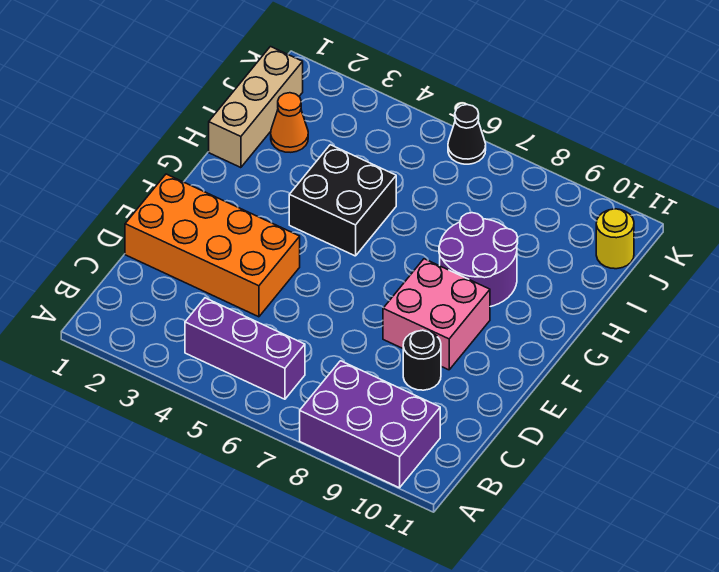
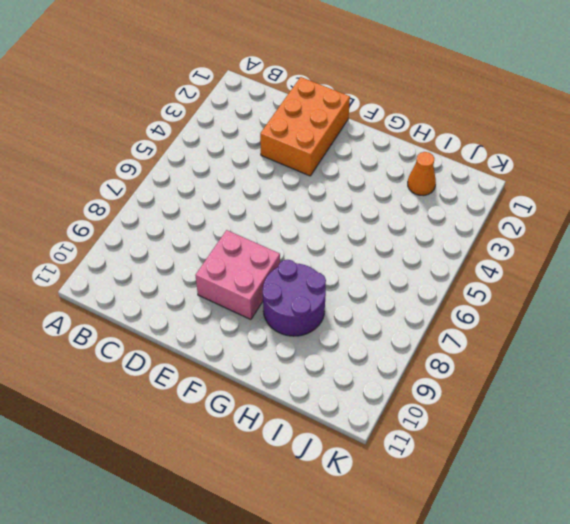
orange brick D1:E3 level 1 -> orange brick D1:E4 level 1
none -> purple brick A8:B10 level 1
none -> purple brick B4:B6 level 1

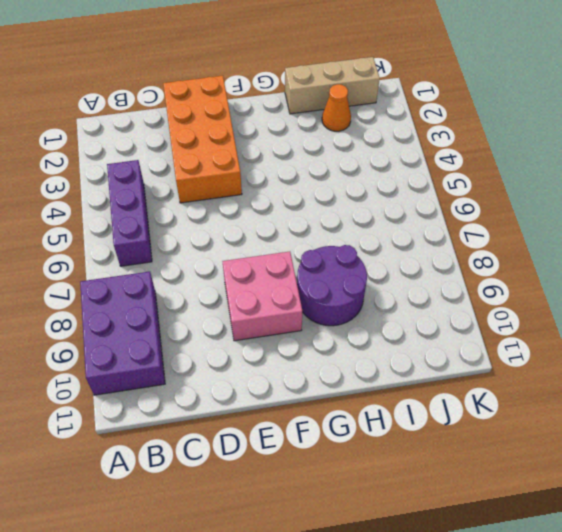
none -> black round brick D9 level 1
none -> black brick G4:H5 level 1

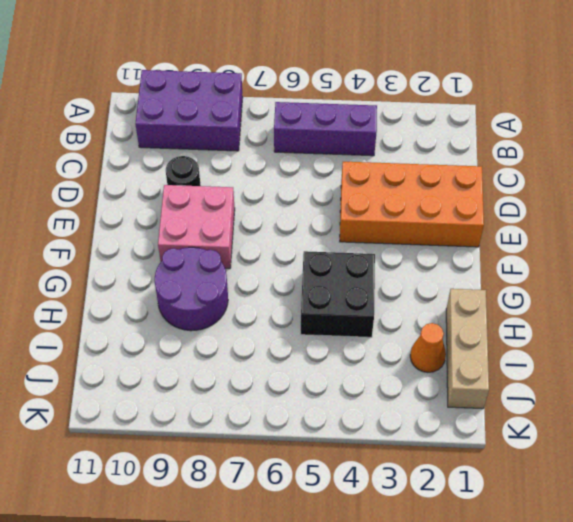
none -> yellow round brick J11 level 1
none -> black cone K6 level 1

